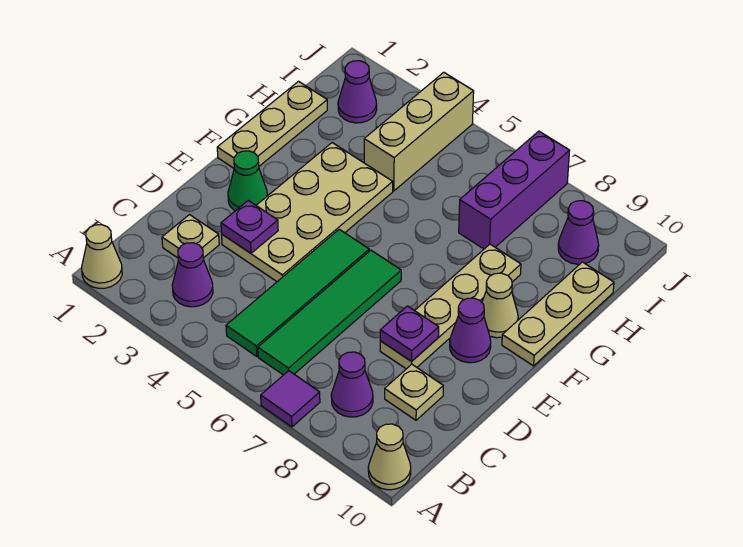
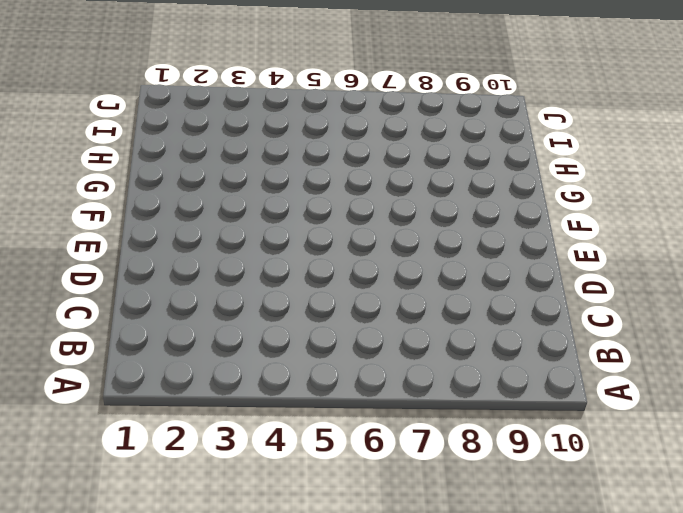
none -> tan cone A1 level 1
none -> purple tile A7 level 1
none -> tan cone A10 level 1

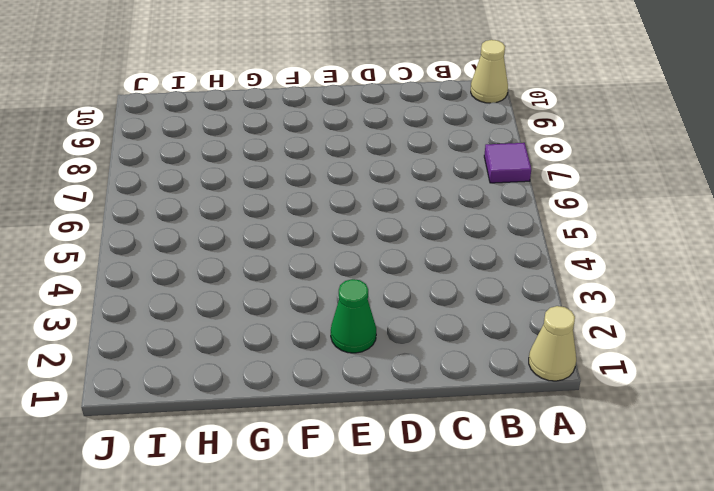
none -> purple cone B3 level 1
none -> green tile B5:E5 level 1
none -> green tile B6:E6 level 1

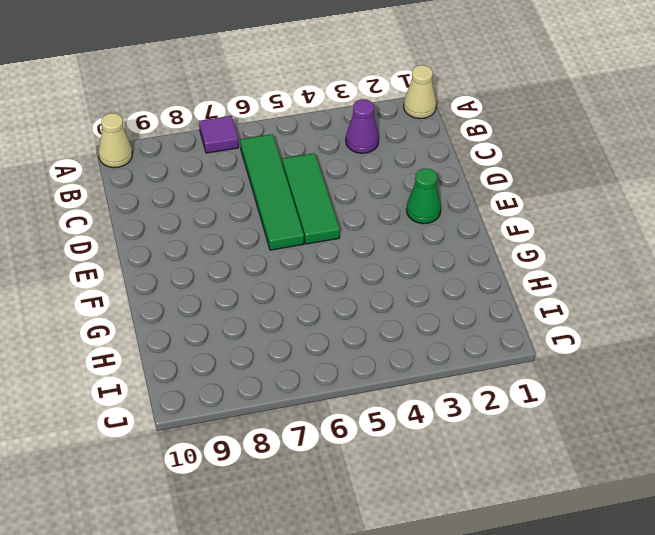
green tile C5:E5 level 1 -> green tile B5:E5 level 1
none -> purple cone B8 level 1
none -> tan plate C2 level 1
none -> tan plate C9 level 1

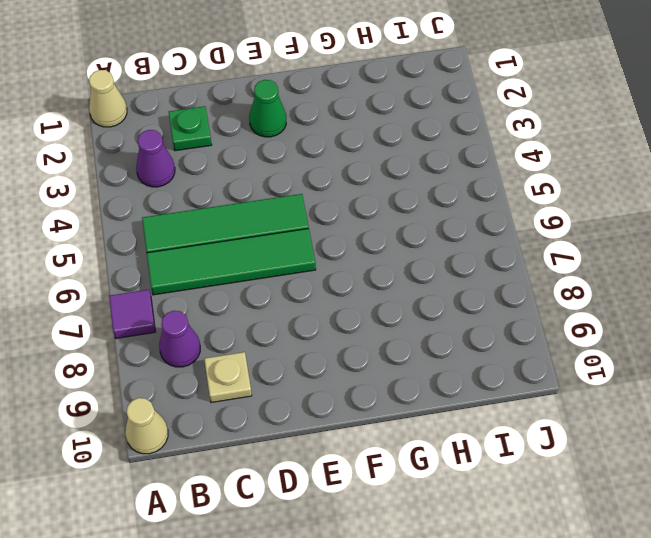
green plate C2 level 1 -> tan plate C2 level 1
none -> tan plate D3:G4 level 1
none -> tan plate D8:G8 level 1
none -> purple cone E9 level 1

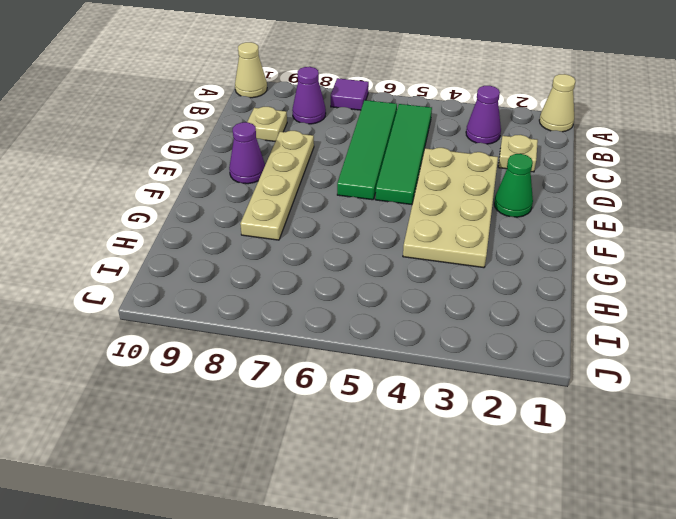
none -> tan plate F1:H1 level 1
none -> tan cone F9 level 1
none -> tan plate F10:H10 level 1

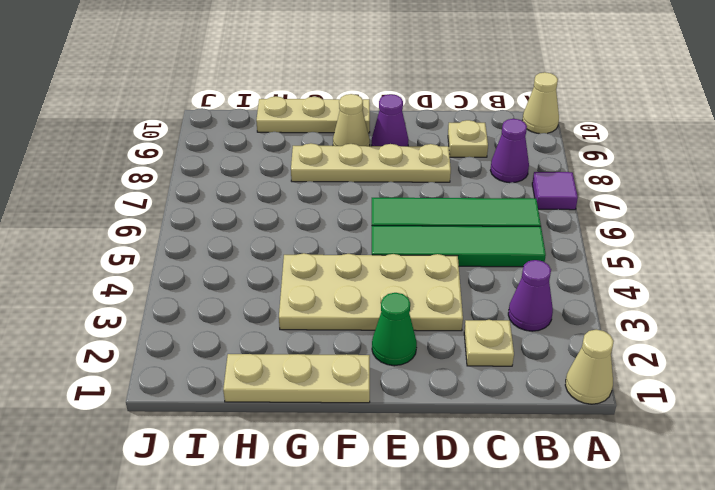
none -> tan brick H4:J4 level 1
none -> purple brick H7:J7 level 1
none -> purple cone I2 level 1

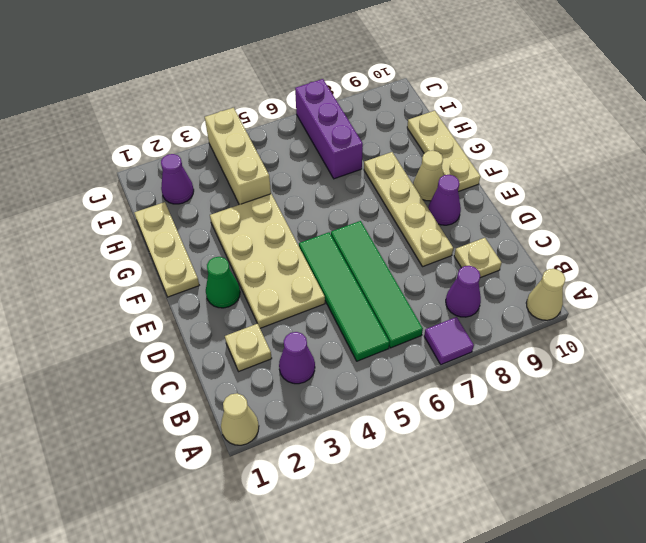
none -> purple cone I9 level 1
none -> purple plate D3 level 2
none -> purple plate D8 level 2

